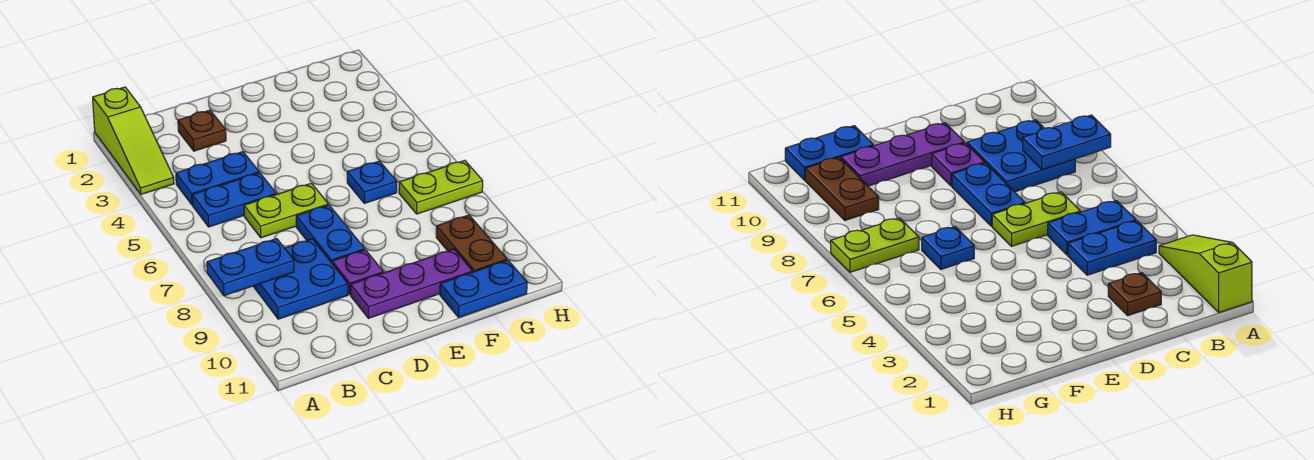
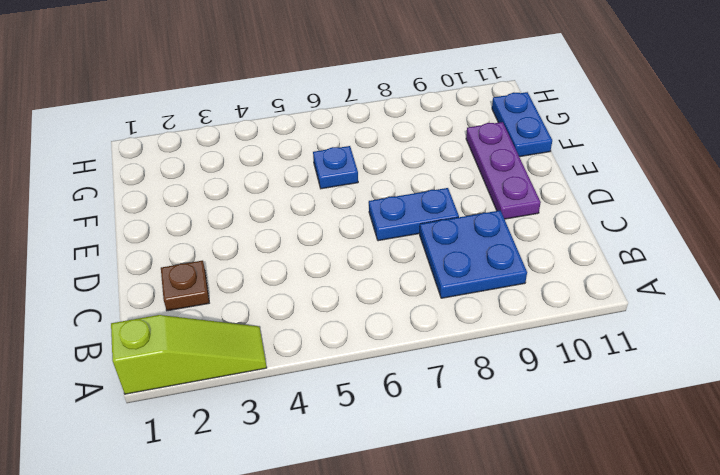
none -> blue plate B4:C4 level 1
none -> blue plate B5:C5 level 1
none -> lime plate C6:D6 level 1

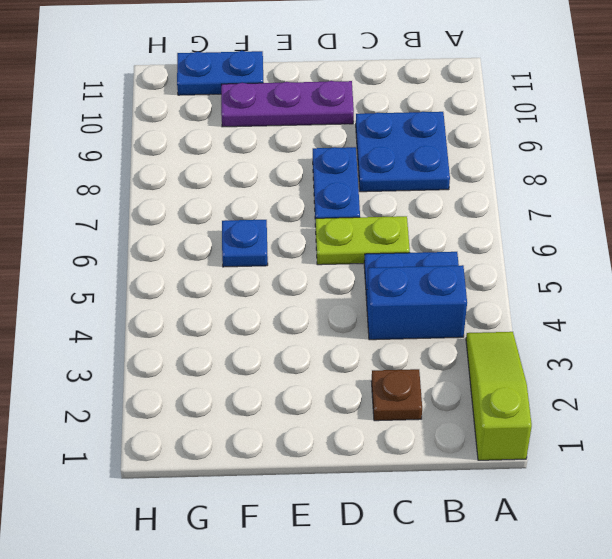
blue brick B4:C4 level 1 -> blue plate B4:C4 level 1
none -> purple plate D9 level 1
none -> lime plate G7:H7 level 1
none -> brown plate G9:G10 level 1

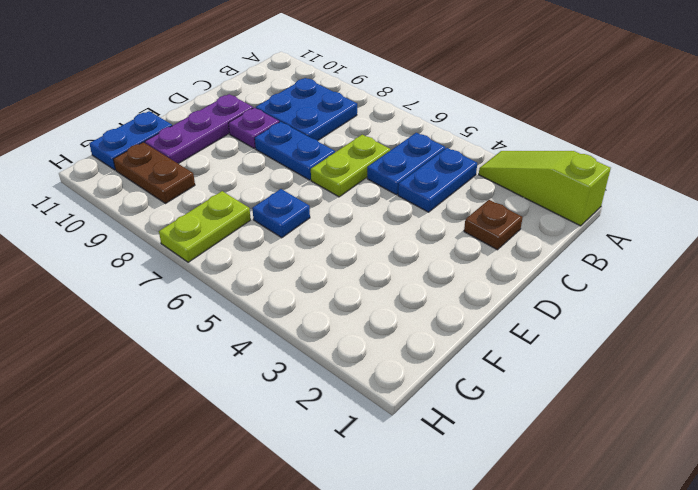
none -> blue plate A8:B8 level 2

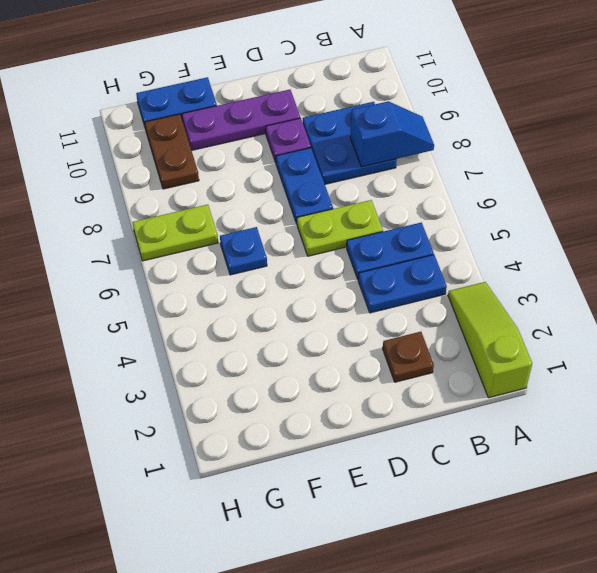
blue slope A8:B8 level 2 top B -> blue plate A8:B8 level 2

